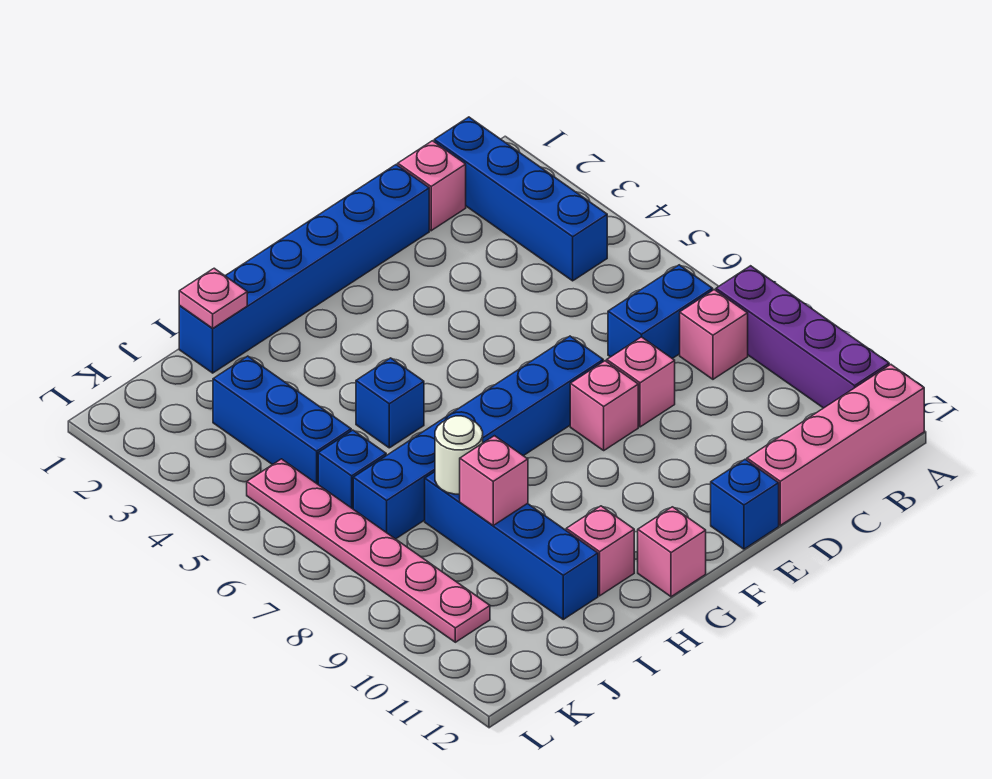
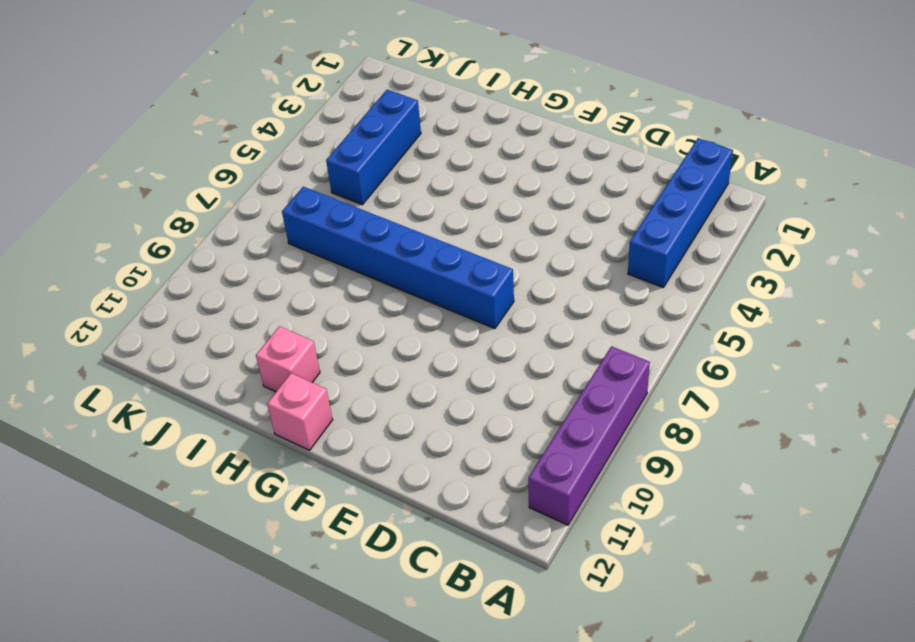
none -> pink brick A12:D12 level 1
none -> blue brick B7:C7 level 1
none -> pink brick B8 level 1

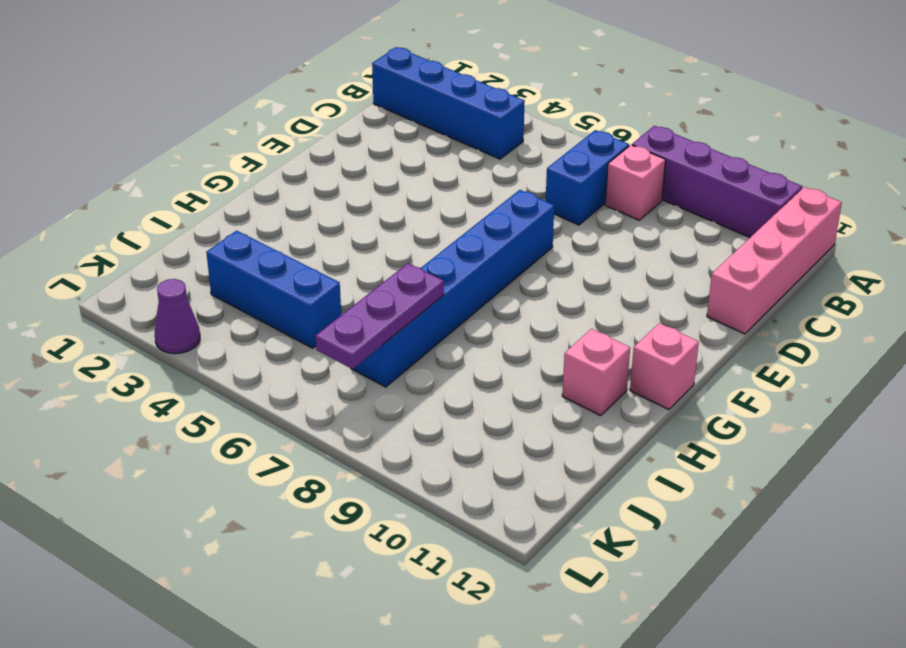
purple plate I7:K7 level 2 -> none
purple cone L3 level 1 -> none
none -> pink brick C1 level 1
none -> blue brick D1:I1 level 1
none -> pink brick D8 level 1

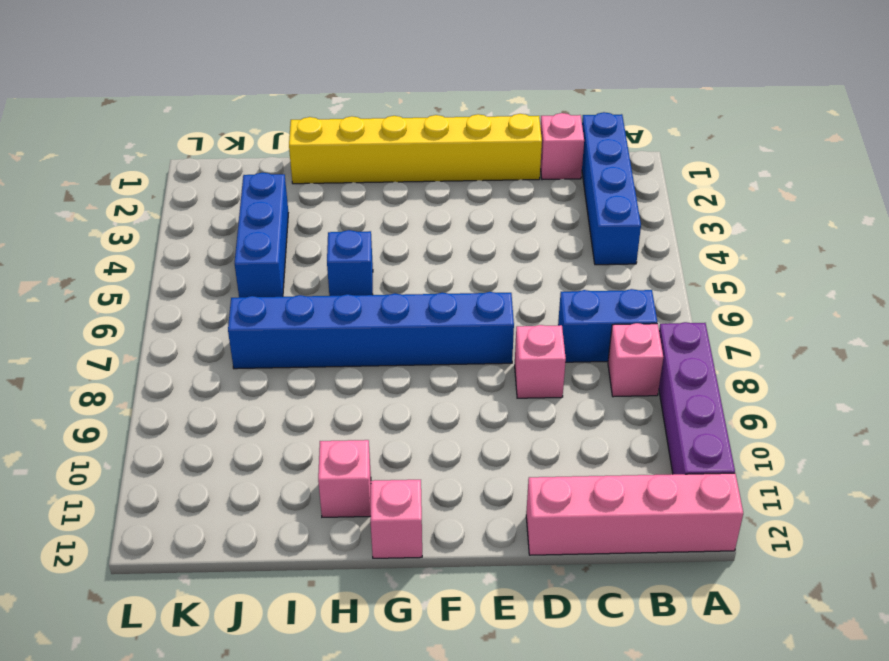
yellow brick D1:I1 level 1 -> blue brick D1:I1 level 1
none -> pink brick E8 level 1
none -> blue brick E12 level 1
none -> blue brick I8:I11 level 1

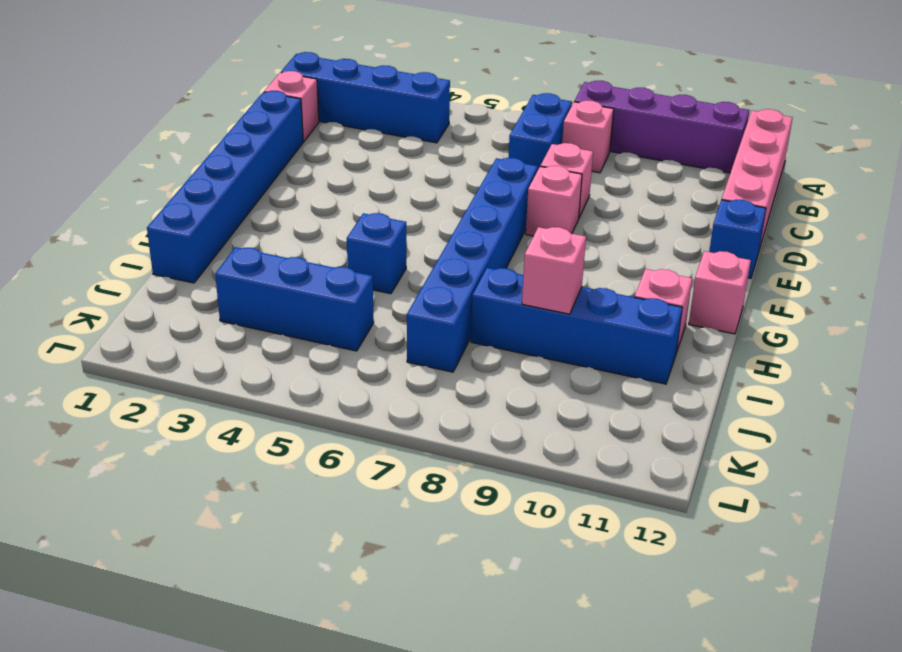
none -> blue brick J6 level 1
none -> pink plate K5:K10 level 1
none -> pink plate I1 level 2

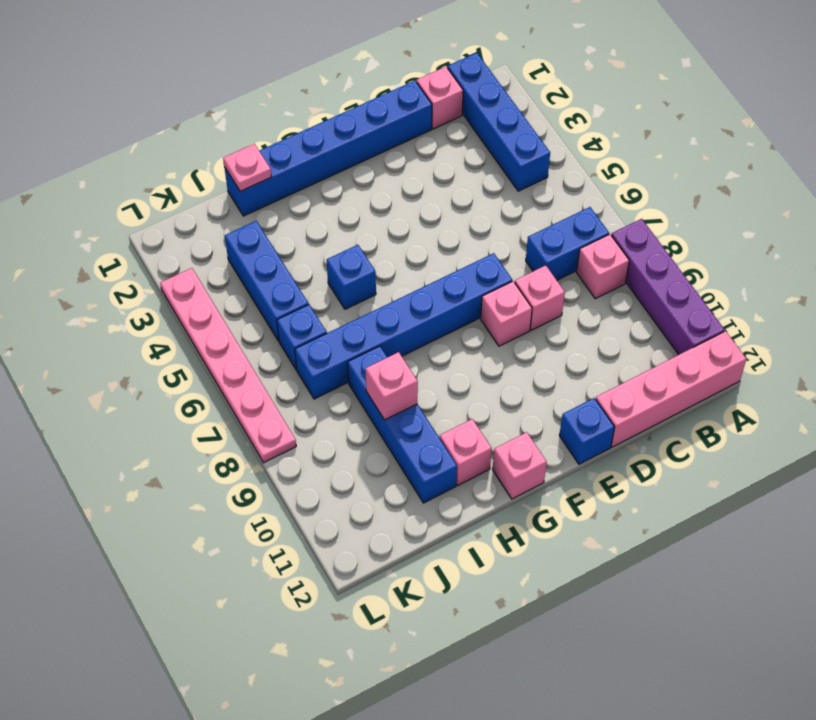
pink plate L3:L8 level 1 -> pink plate K5:K10 level 1
none -> white round brick I8 level 2

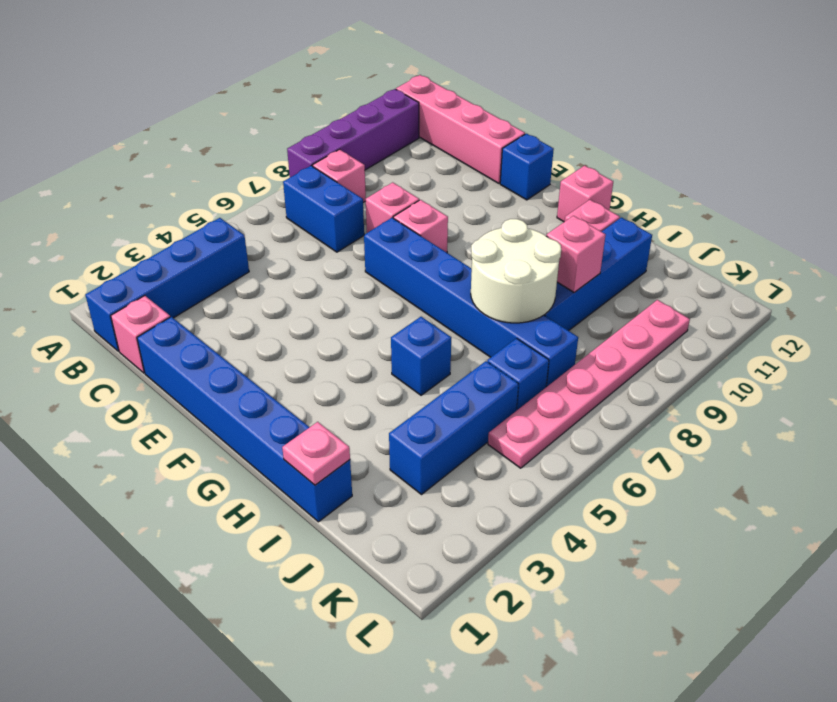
white round brick H7:I8 level 2 -> white round brick I8 level 2

